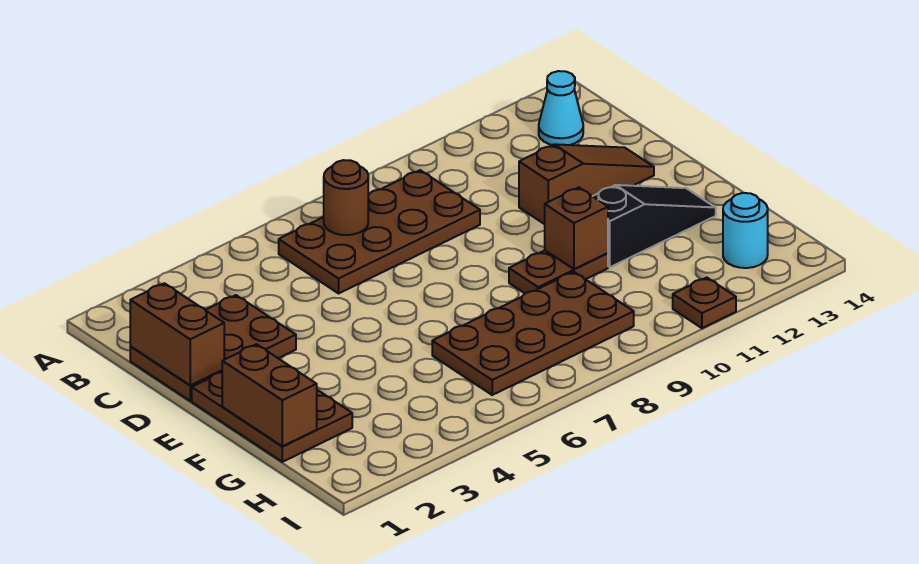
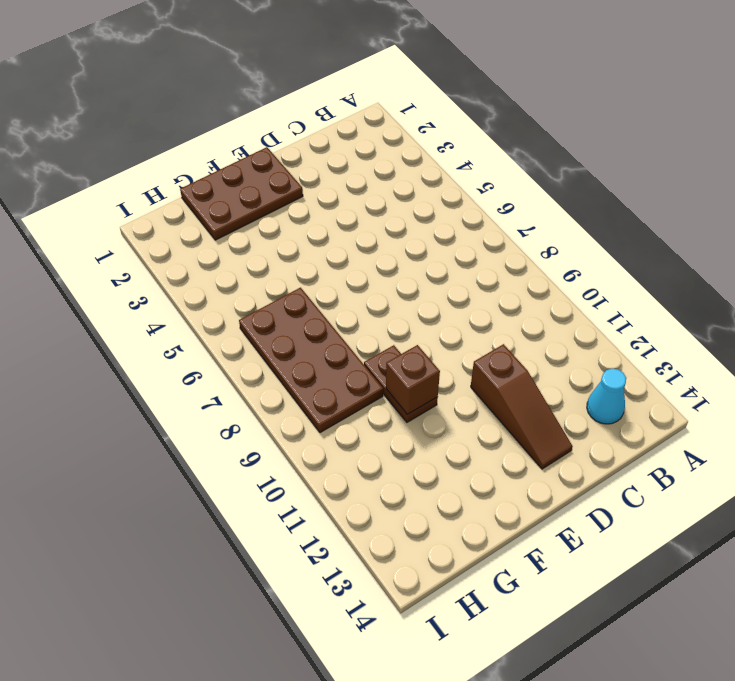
none -> brown plate B6:C9 level 1
none -> brown plate C1:D3 level 1
none -> black slope F11:F13 level 1 top 11

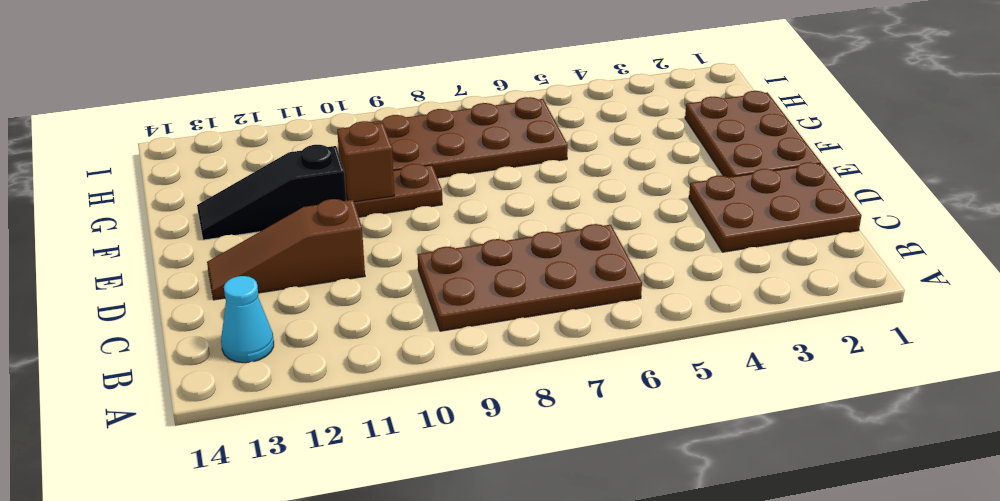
none -> cyan round brick H13 level 1
none -> brown plate I11 level 1
none -> brown round brick B7 level 2

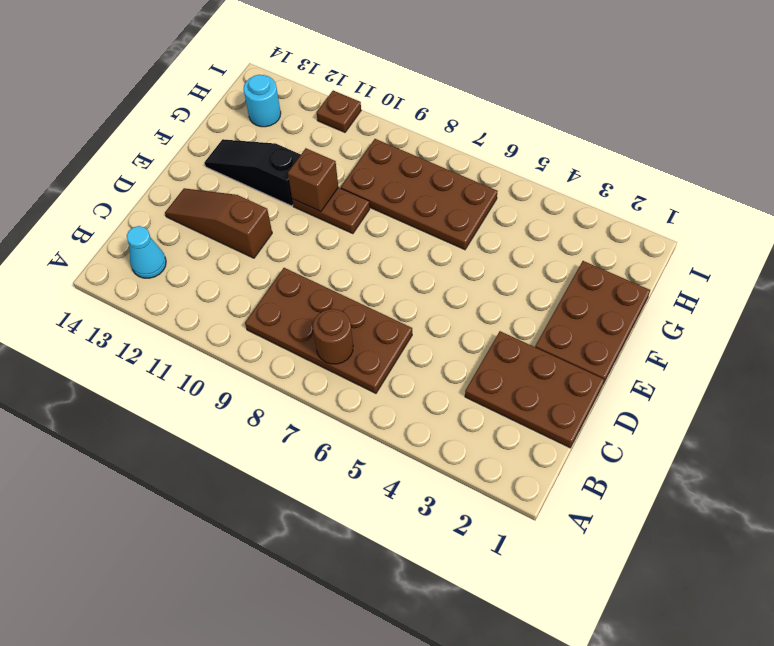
none -> brown brick C1:D1 level 2
none -> brown brick F1:G1 level 2

